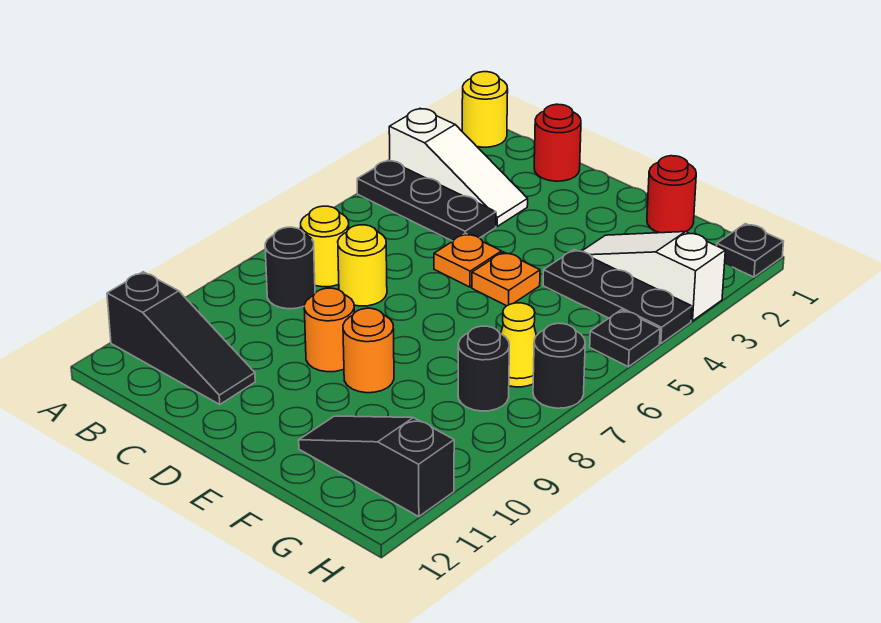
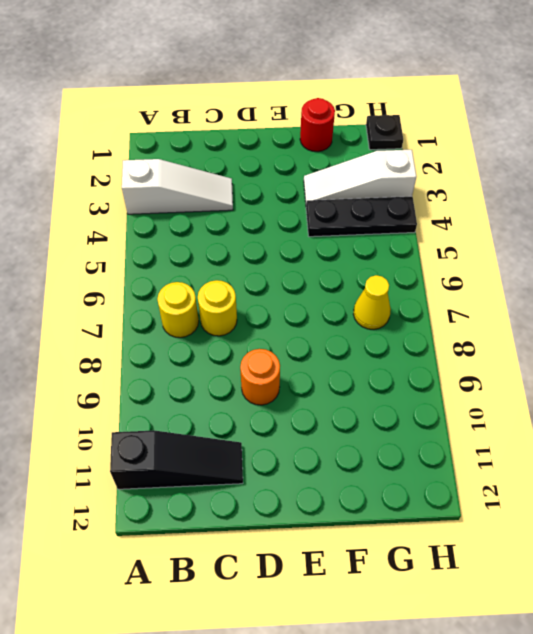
none -> yellow round brick A1 level 1
none -> black plate A4:C4 level 1
none -> black round brick B8 level 1

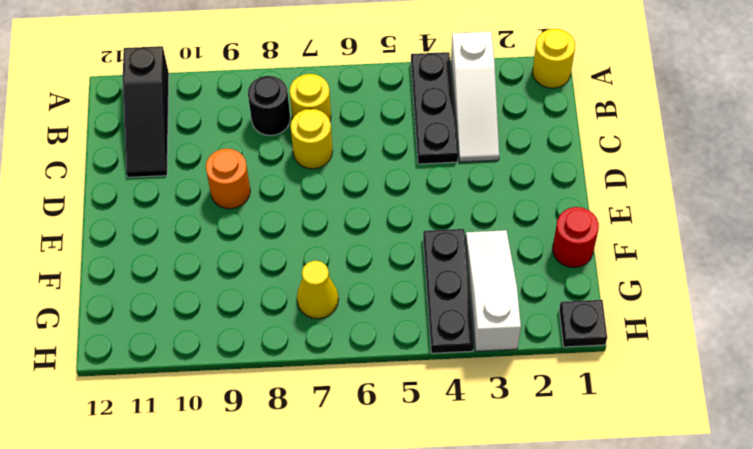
none -> red round brick C1 level 1
none -> orange plate D5 level 1
none -> orange plate E5 level 1

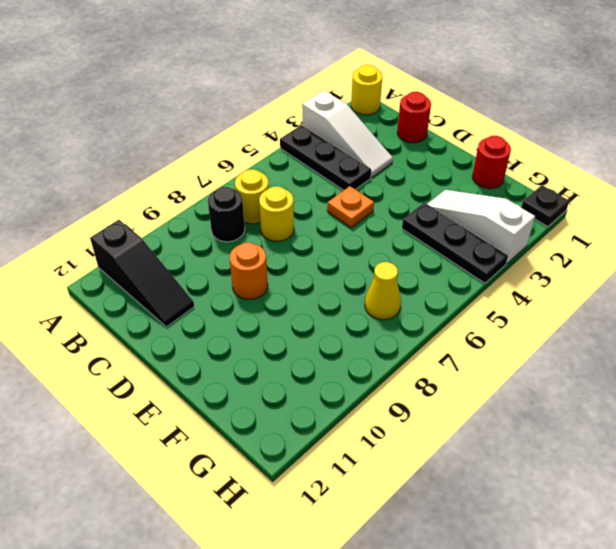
none -> orange plate E5 level 1
none -> orange round brick E9 level 1
none -> black slope F11:H11 level 1 top H

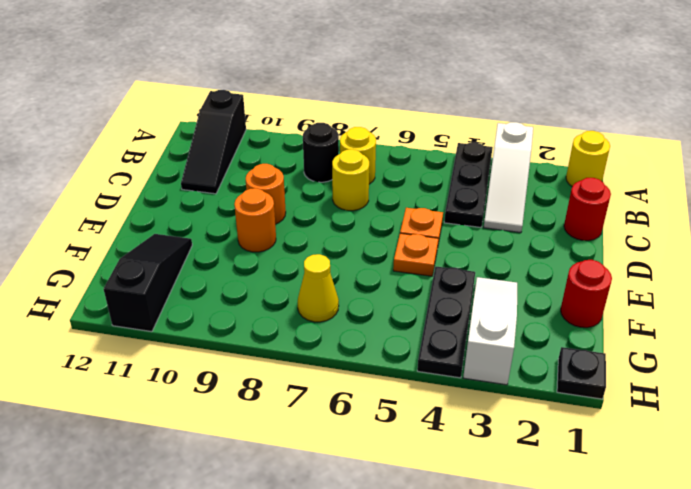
none -> black round brick G8 level 1
none -> black plate H5 level 1
none -> black round brick H7 level 1

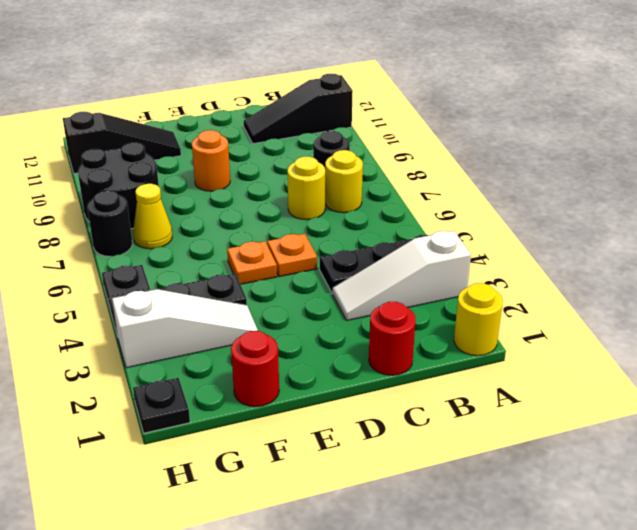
black round brick G8:H9 level 1 -> black round brick G8 level 1
none -> orange round brick D9 level 1

